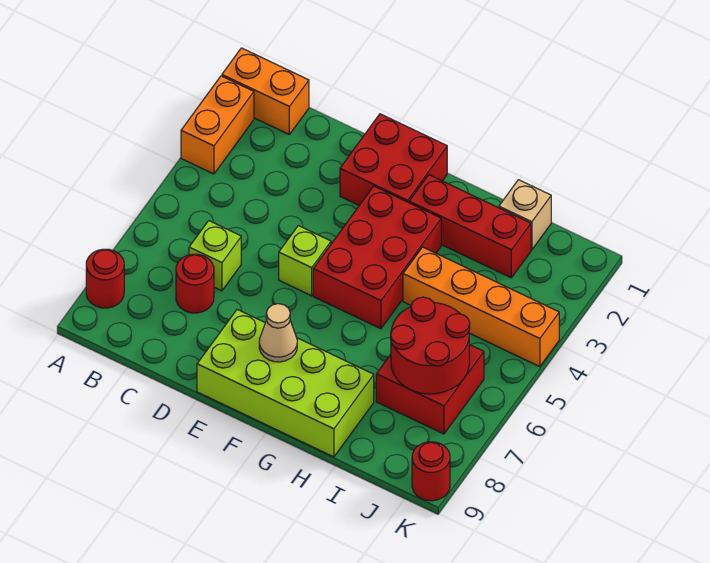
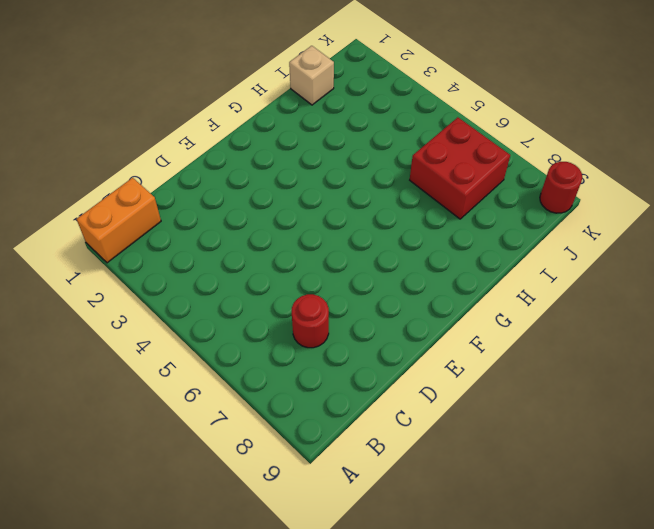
none -> orange brick A2:A3 level 1
none -> red round brick A8 level 1
none -> lime brick C6 level 1

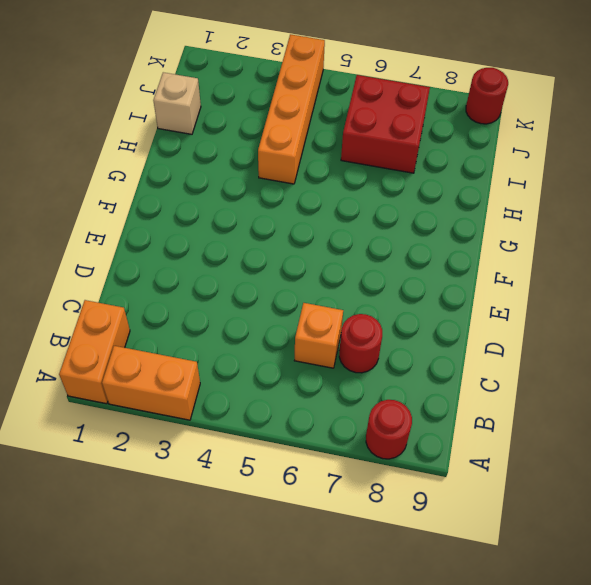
orange brick C6 level 1 -> lime brick C6 level 1
none -> red brick E1:F2 level 1
none -> lime brick E5 level 1
none -> lime brick E8:H9 level 1

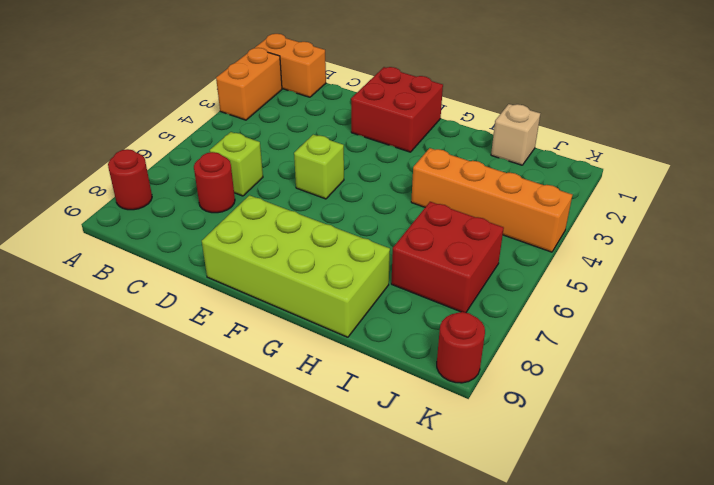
none -> red brick F3:G5 level 1
none -> red brick G2:I2 level 1
none -> tan cone F8 level 2

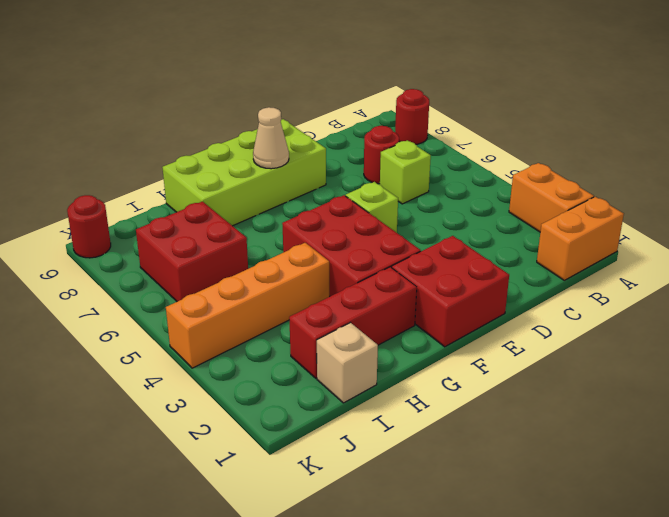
none -> red round brick I6:J7 level 2

